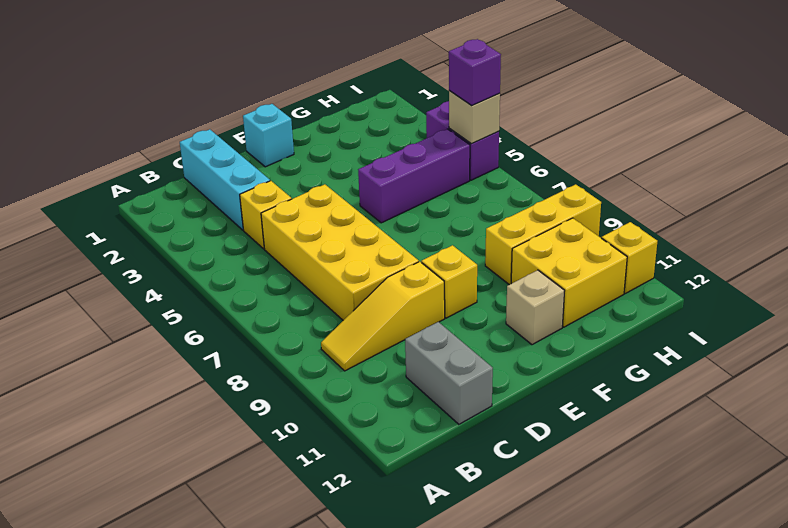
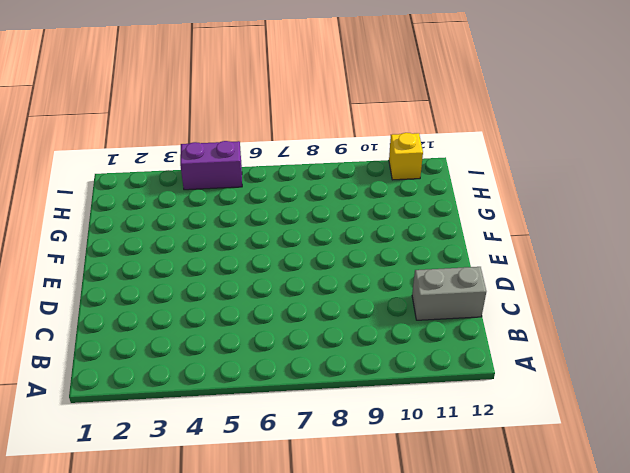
none -> yellow slope B9:D9 level 1 top D
none -> cyan brick C1:C3 level 1
none -> yellow brick C4 level 1

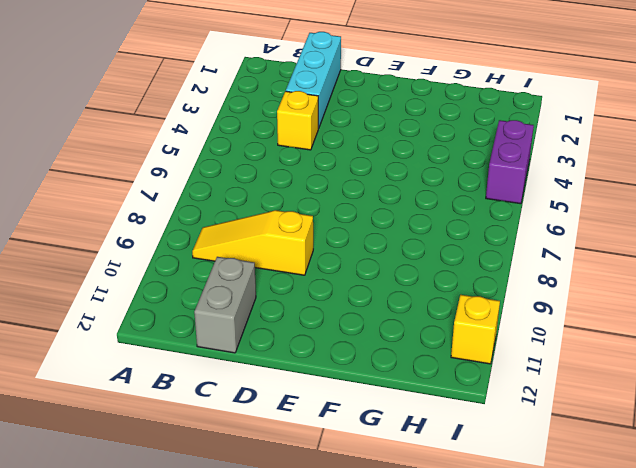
none -> yellow brick C5:D8 level 1
none -> cyan brick E1 level 1
none -> yellow brick E9 level 1

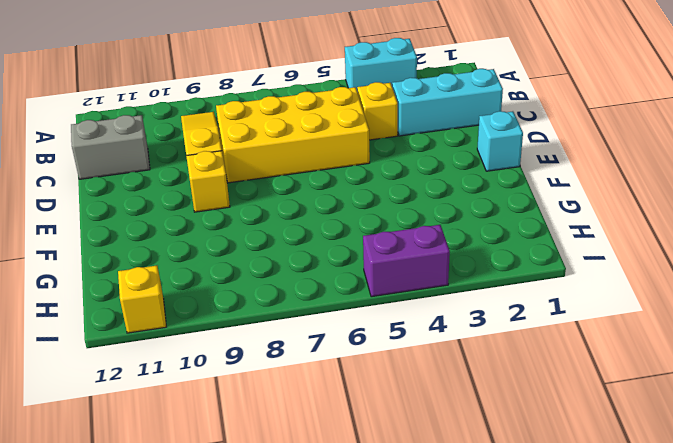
cyan brick A3:A4 level 1 -> none
none -> purple brick F5:H5 level 1
none -> tan brick F11 level 1
none -> yellow brick G9:I9 level 1

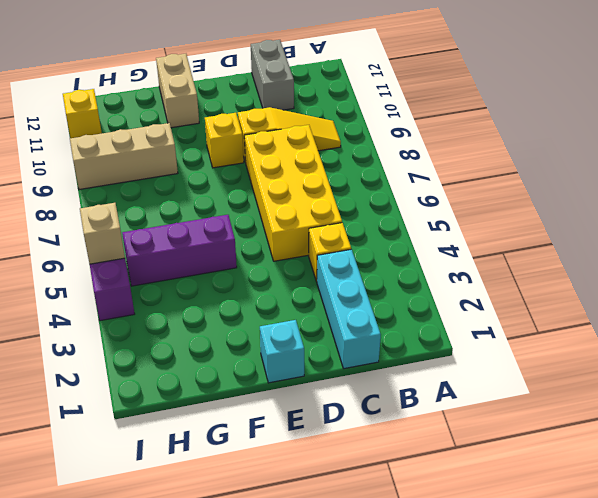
tan brick F11:F12 level 1 -> tan brick F11 level 1
tan brick G9:I9 level 1 -> yellow brick G9:I9 level 1
none -> yellow brick G10:H11 level 1
none -> purple brick I5 level 3

